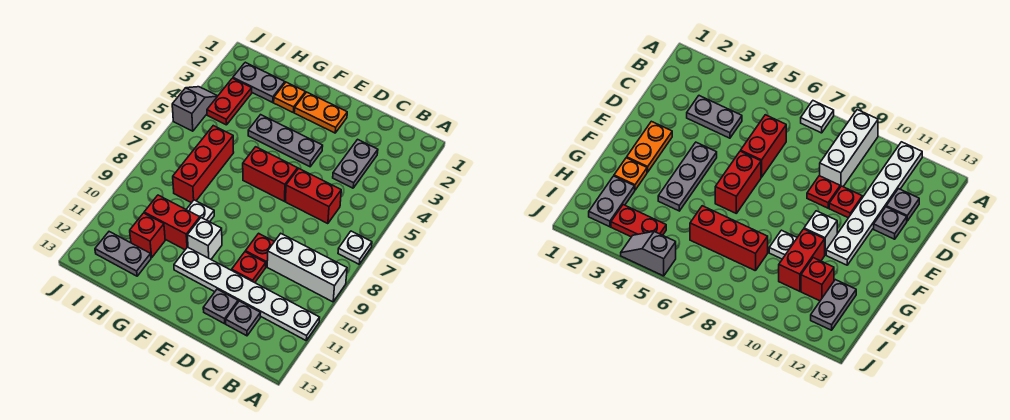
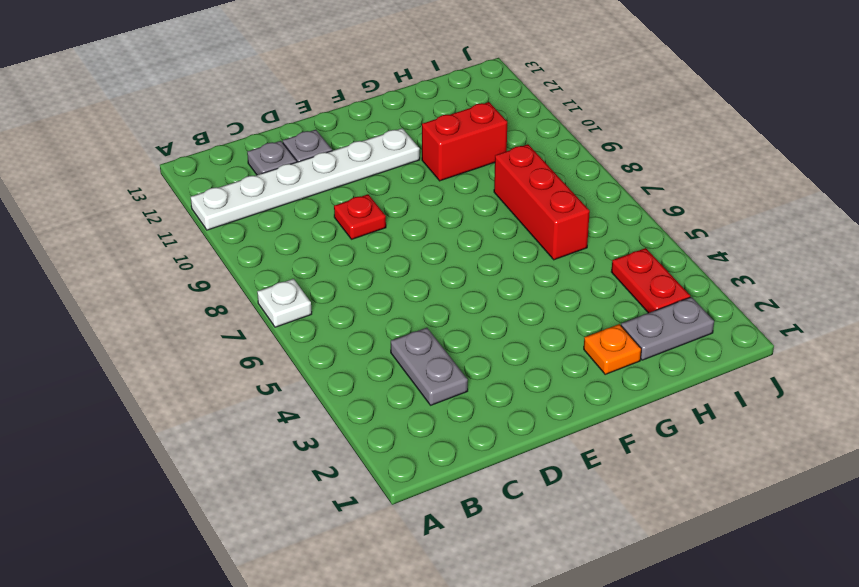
none -> white brick A9:C9 level 1
none -> red brick C6:D6 level 1
none -> red plate D10 level 1

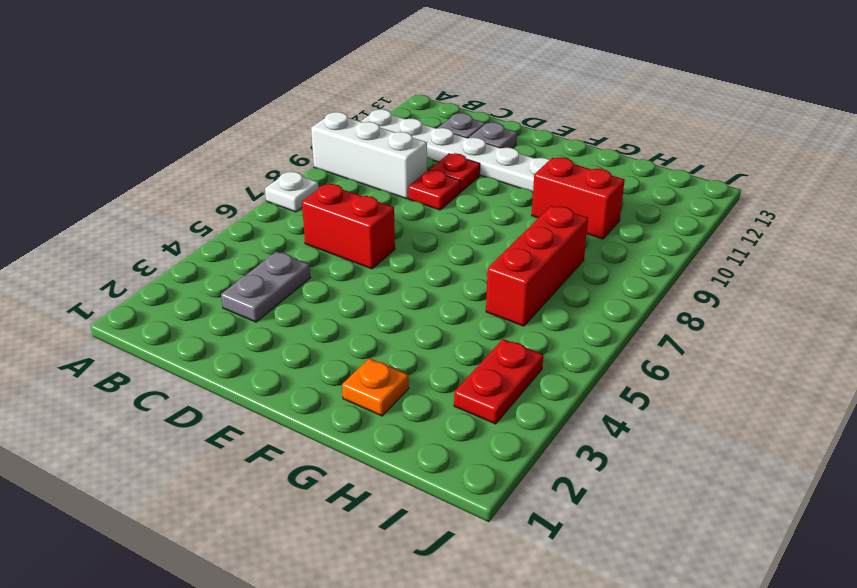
none -> orange plate E2:F2 level 1
none -> grey plate E4:G4 level 1
none -> red brick E6:F6 level 1

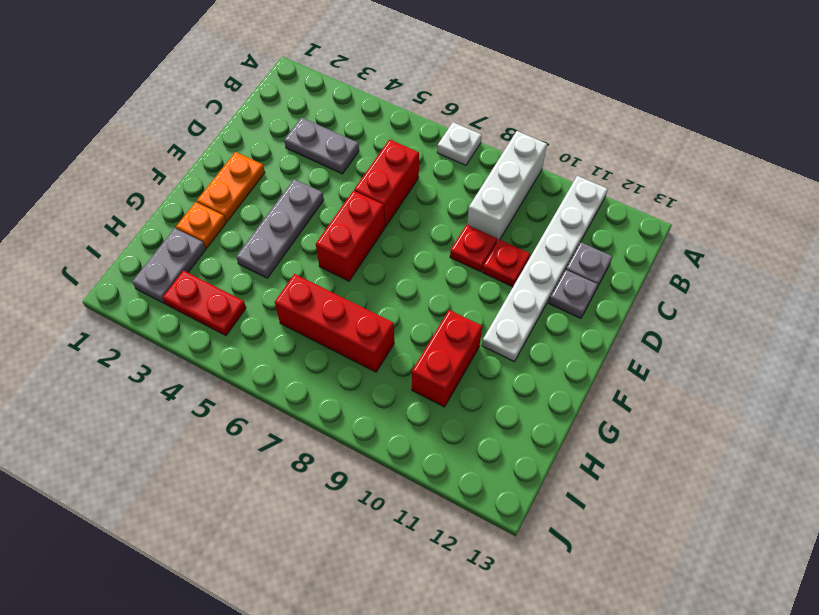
none -> white brick F10 level 1
none -> white plate G9 level 1
none -> red brick H11 level 1

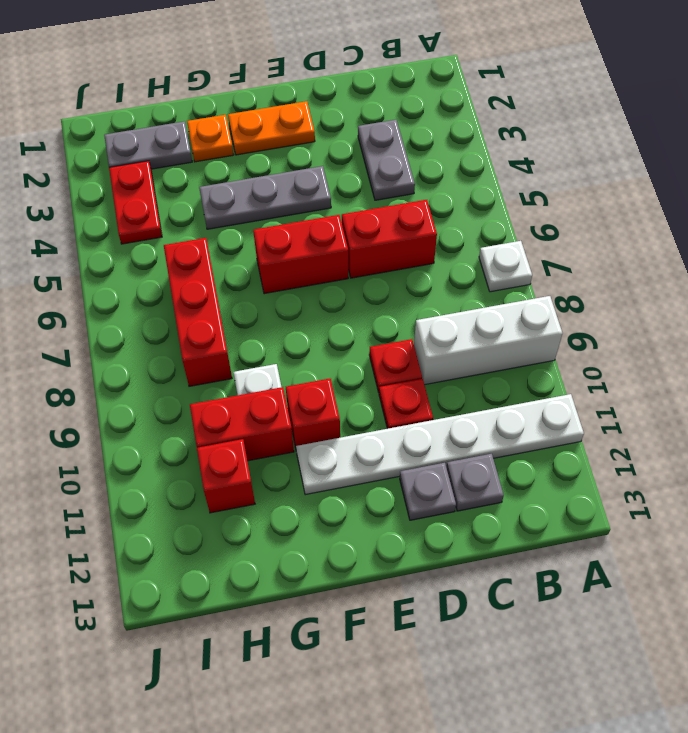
red brick F10 level 1 -> white brick F10 level 1
none -> grey plate H12:I12 level 1
none -> grey slope J4:J5 level 1 top 5

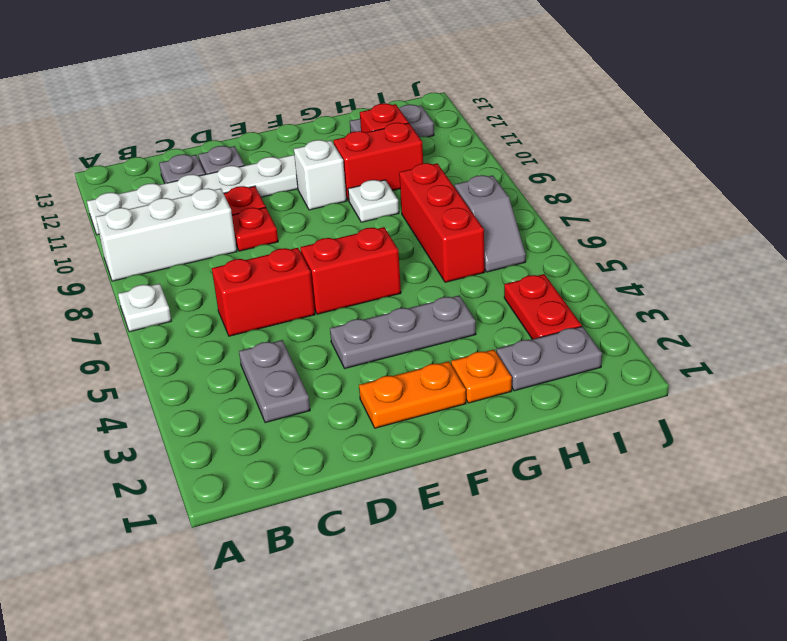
grey slope I6:I7 level 1 top 7 -> grey slope J4:J5 level 1 top 5

